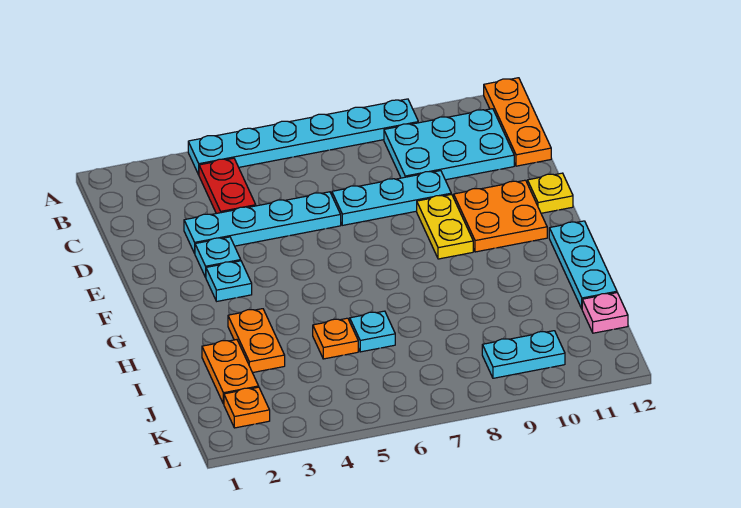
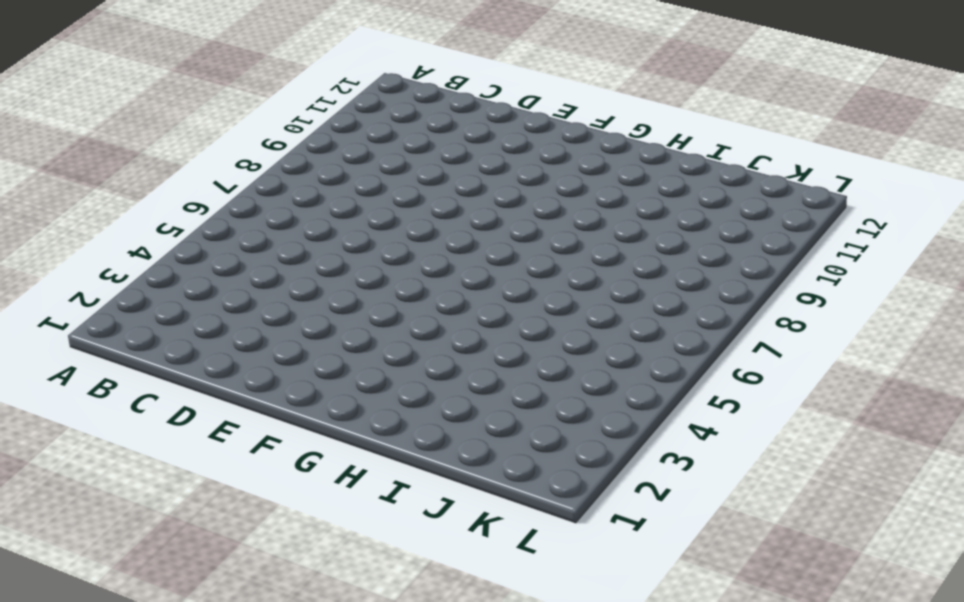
none -> cyan plate A4:A9 level 1
none -> orange plate A12:C12 level 1
none -> red plate B4:C4 level 1

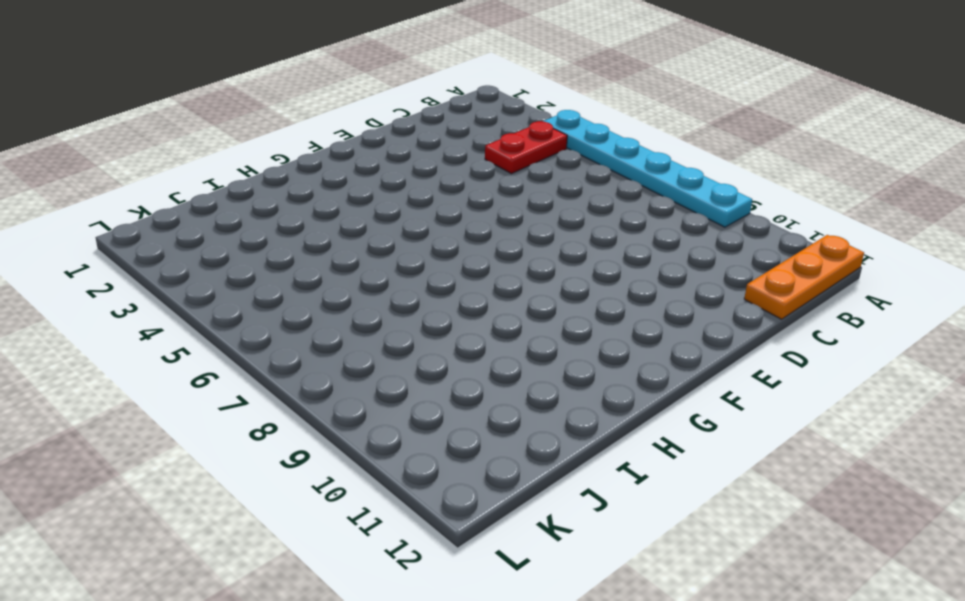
none -> cyan plate B9:C11 level 1
none -> cyan plate D3:D6 level 1
none -> cyan plate D7:D9 level 1

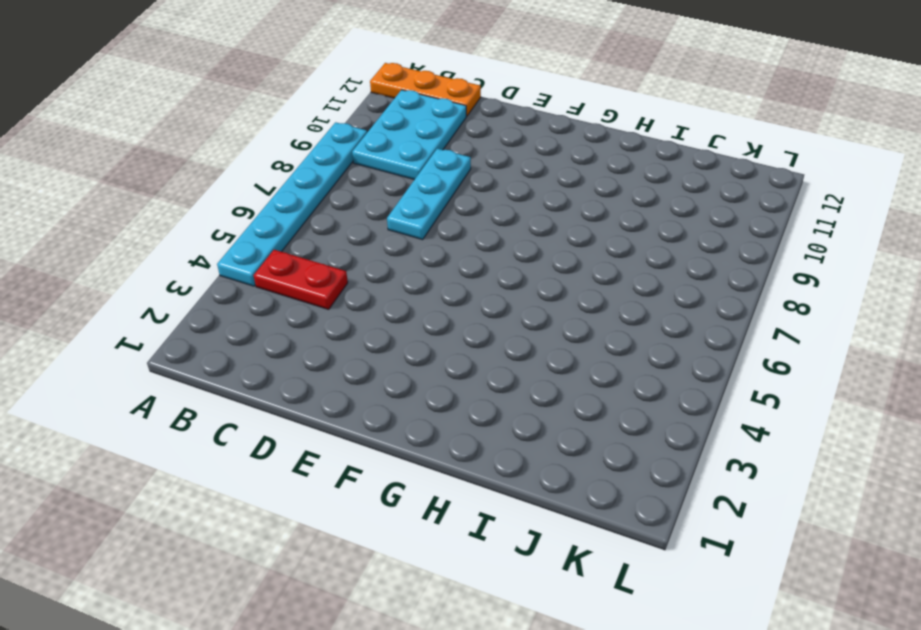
none -> cyan plate D3:D6 level 1
none -> cyan plate E3 level 1
none -> yellow plate E9:F9 level 1

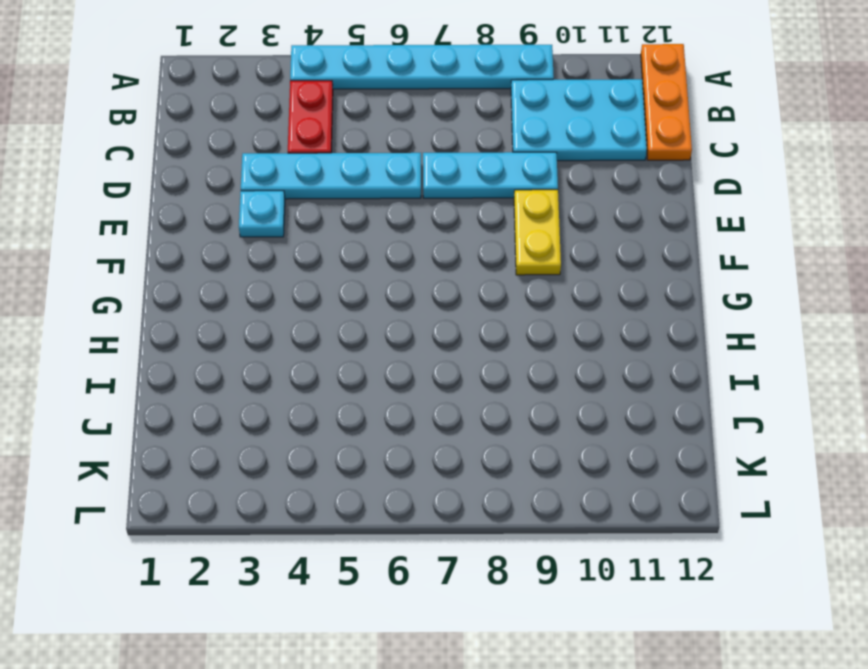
none -> orange plate E10:F11 level 1
none -> yellow plate E12 level 1
none -> cyan plate F3 level 1

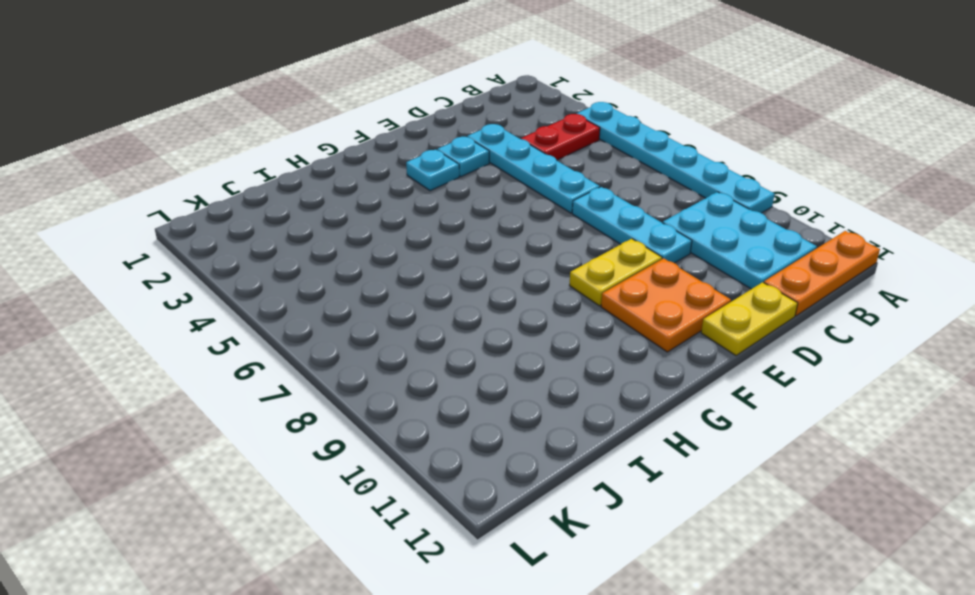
yellow plate D12:E12 level 1 -> yellow plate E12 level 1
none -> cyan plate G12:I12 level 1
none -> orange plate H3:I3 level 1
none -> orange plate I2:J2 level 1

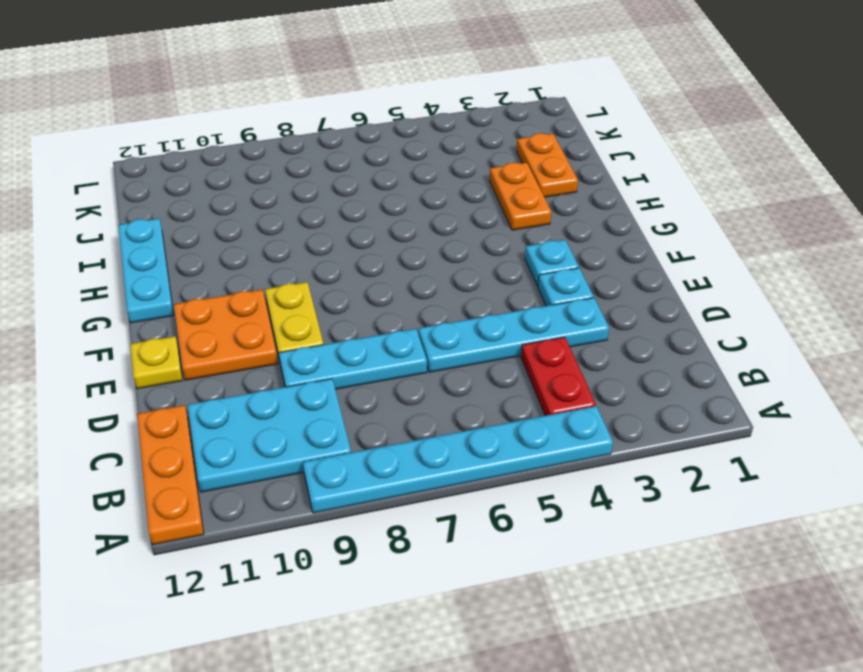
none -> orange plate I5 level 1
none -> cyan plate I6 level 1
none -> pink plate J12 level 1

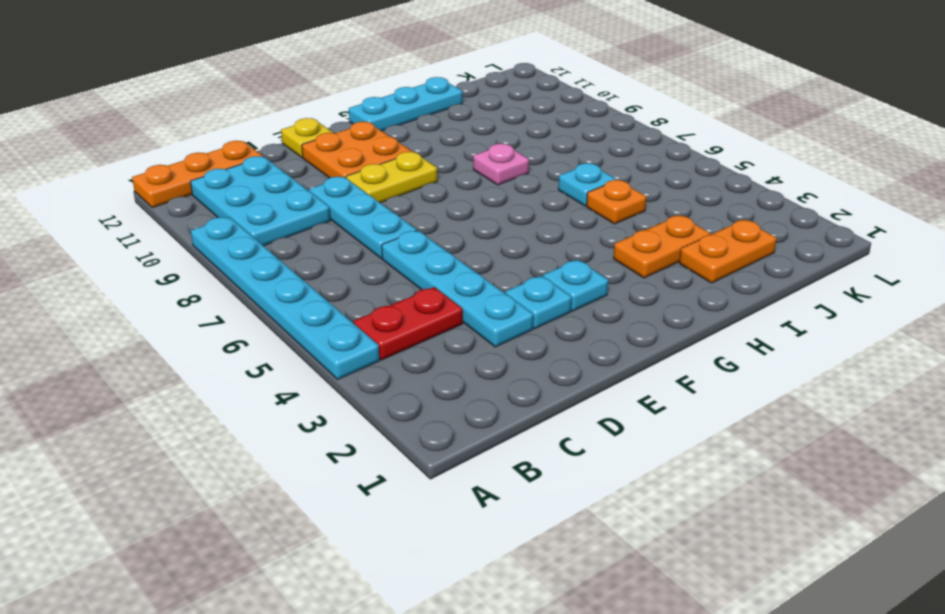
pink plate H8 level 1 -> pink plate J12 level 1
none -> orange plate K2 level 1
none -> cyan plate K9:K10 level 1

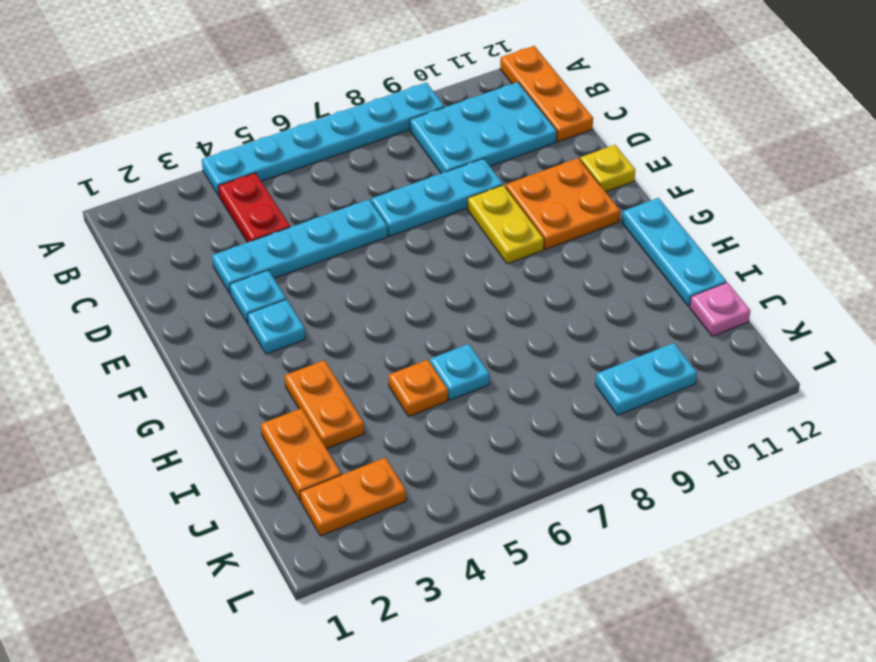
orange plate K2:K3 level 1 -> orange plate K2 level 1

